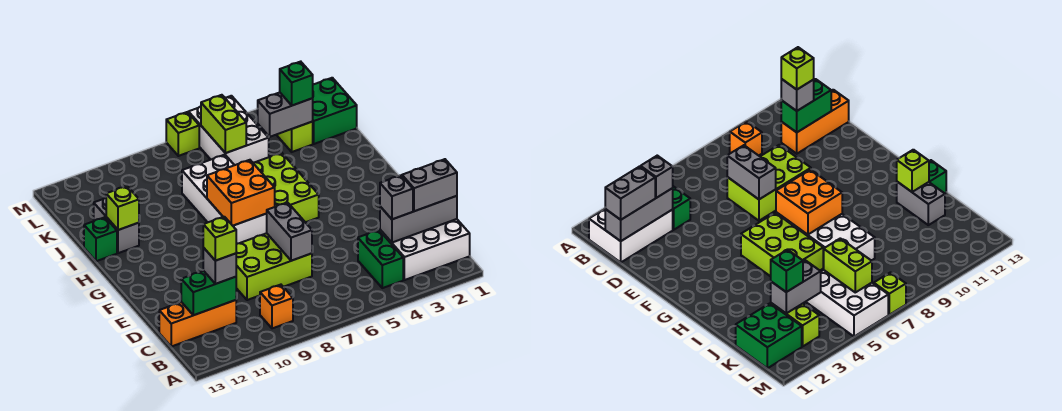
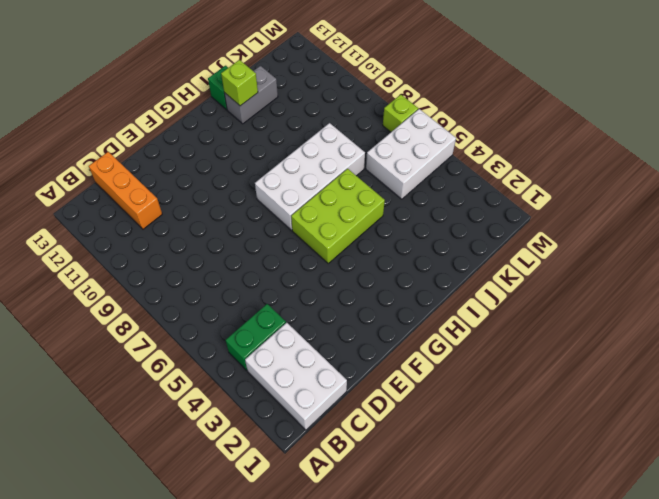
none -> orange brick B9 level 1
none -> lime brick D7:E9 level 1
none -> green brick K1:L2 level 1

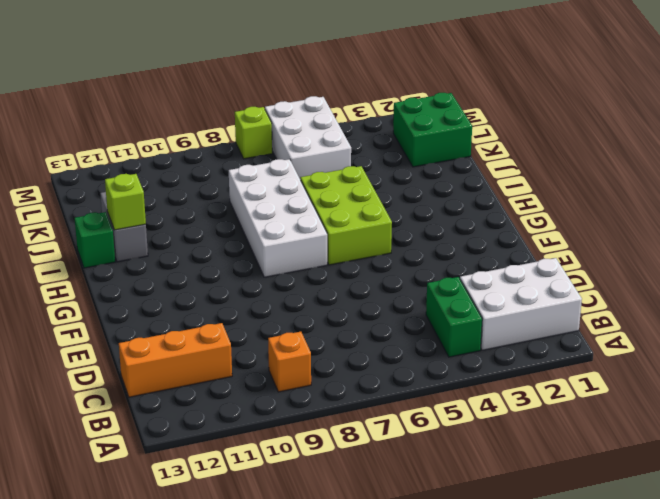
none -> lime brick D7:E9 level 1
none -> lime brick K3:L3 level 1
none -> grey brick C1:C3 level 2

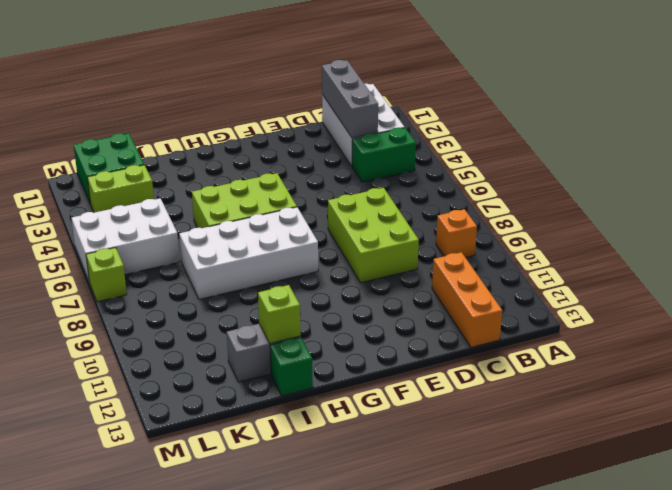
none -> green brick C11:C12 level 2
none -> grey brick D7:E7 level 2
none -> orange brick G7:H8 level 2

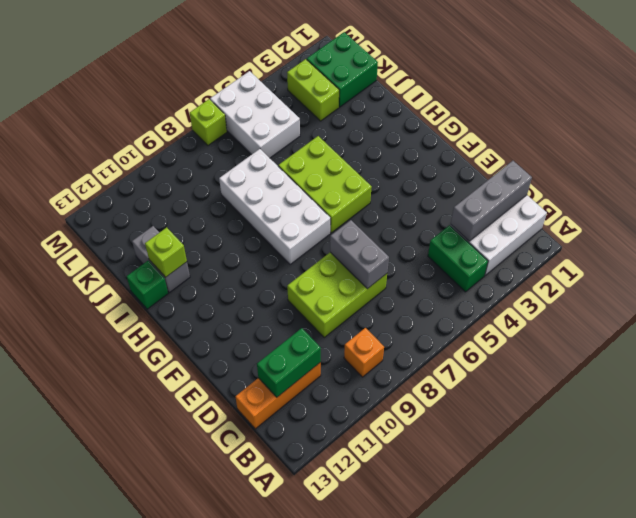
none -> orange brick G7:H8 level 2
none -> grey brick K3:K4 level 2
none -> lime brick K6:L6 level 2

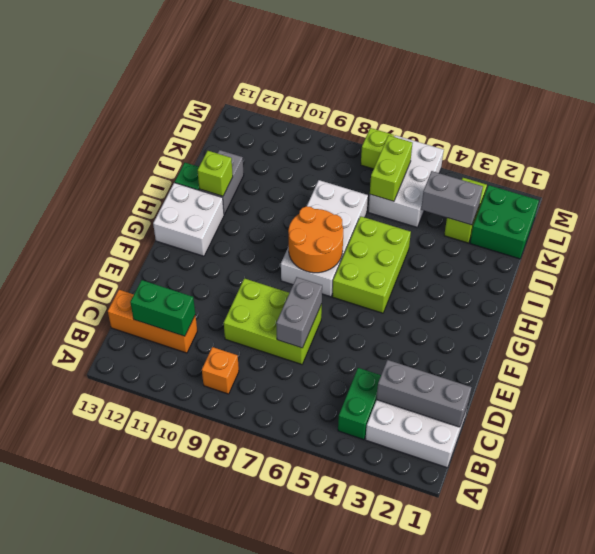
orange round brick G7:H8 level 2 -> orange brick G7:H8 level 2
white brick G12:H13 level 1 -> none
none -> grey brick C1:C2 level 3
none -> grey brick C3 level 3
none -> grey brick C11 level 3

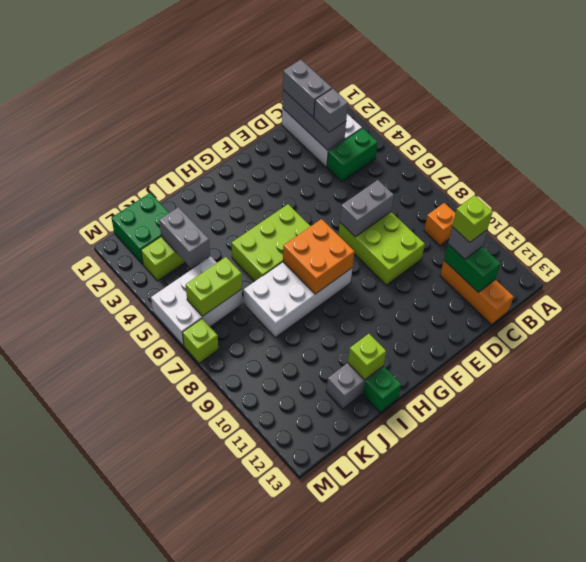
none -> green brick K3 level 3

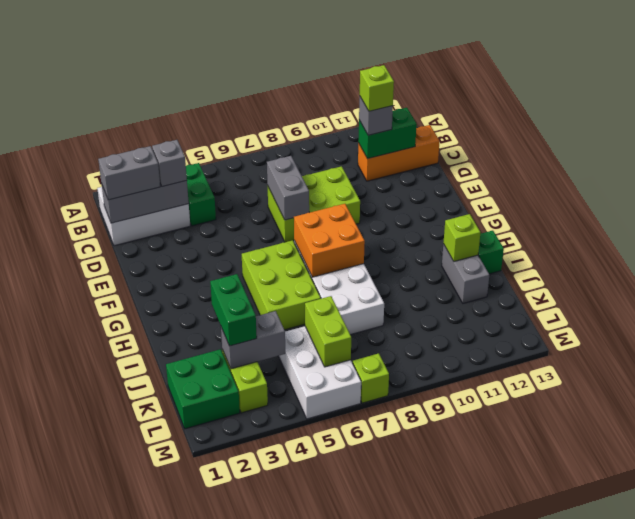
green brick J3:K3 level 3 -> green brick K3 level 3
none -> orange brick B9 level 1

